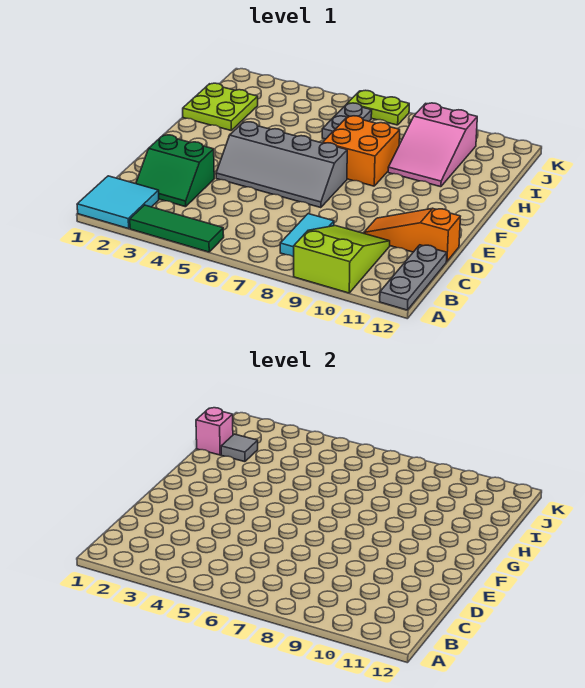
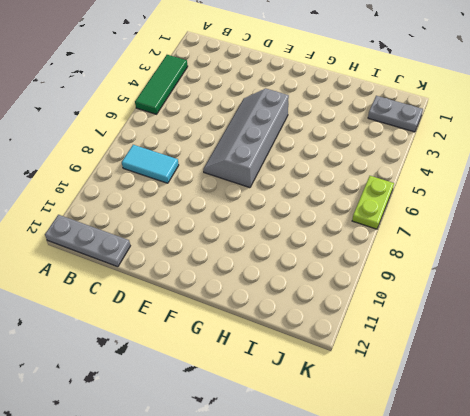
grey plate J2:K2 level 1 -> grey plate I6:J6 level 1
none -> cyan tile A1:B2 level 1
none -> lime slope A9:C10 level 1 top A
none -> green slope C2:D3 level 1 top D

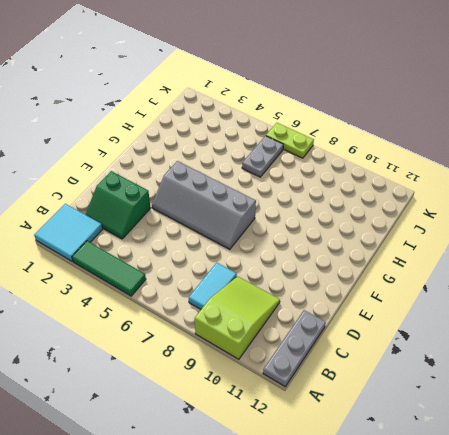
none -> orange slope D10:D12 level 1 top 12
none -> orange brick G7:H8 level 1
none -> lime plate H1:I2 level 1

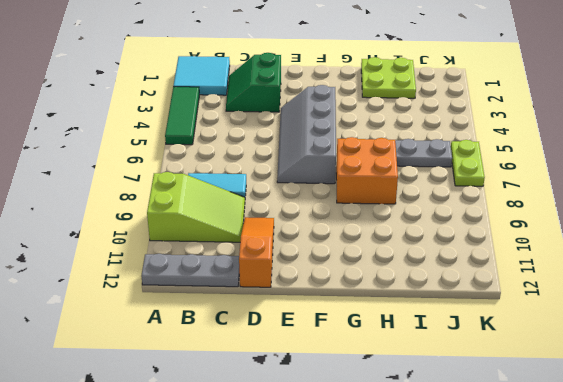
none -> pink slope H9:J10 level 1 top J
none -> pink brick I1 level 2
none -> grey tile I2 level 2

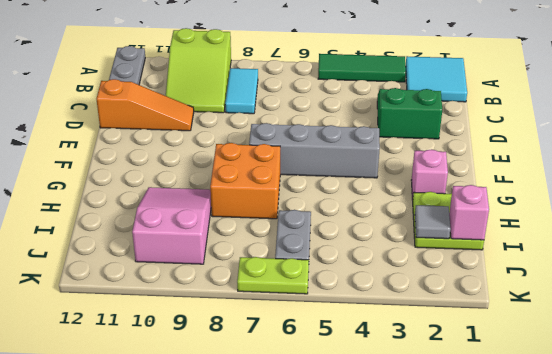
pink brick G2 level 1 -> none

